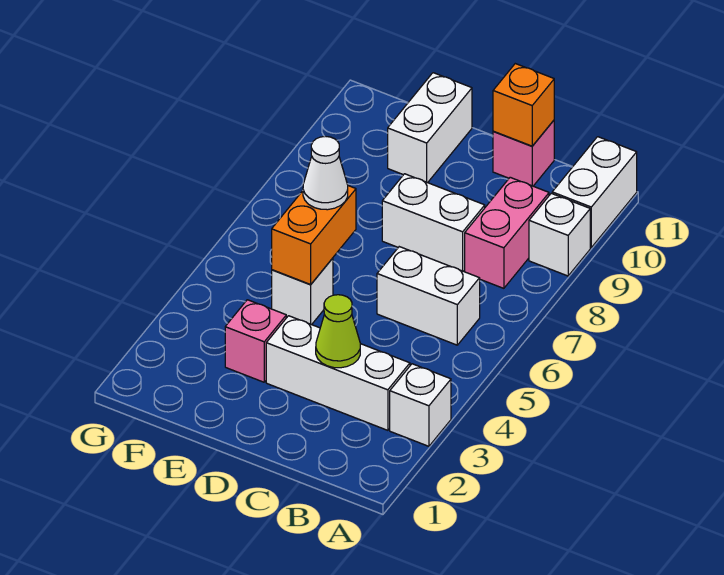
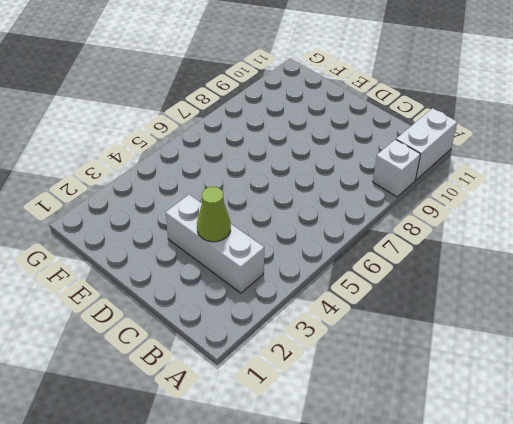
none -> white brick A3 level 1
none -> white brick B6:C6 level 1
none -> pink brick B8:B9 level 1

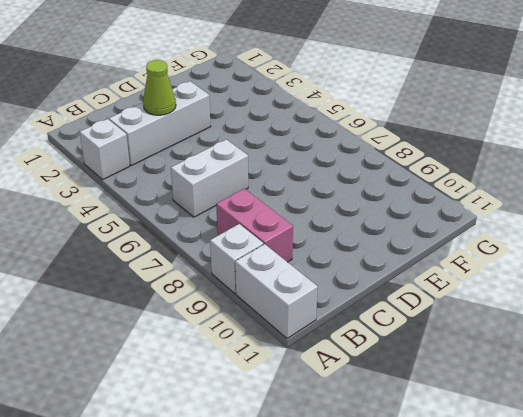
none -> white brick C8:D8 level 1
none -> pink brick C11 level 1
none -> pink brick E3 level 1

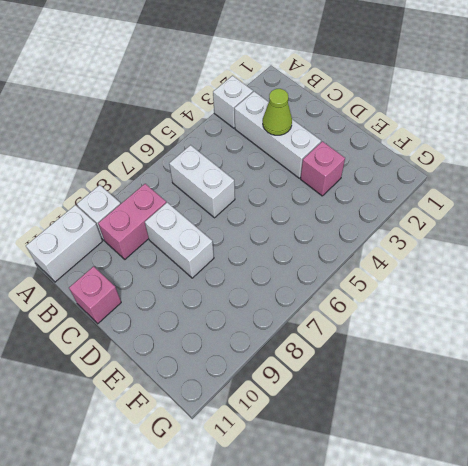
none -> white brick E5 level 1
none -> white brick E10:E11 level 1
none -> orange brick C11 level 2

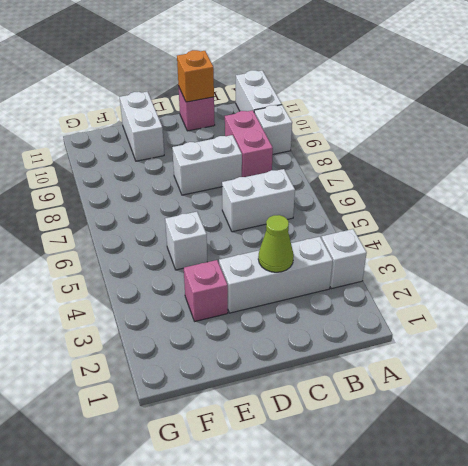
none -> orange brick E5:E6 level 2
none -> white cone E6 level 3

